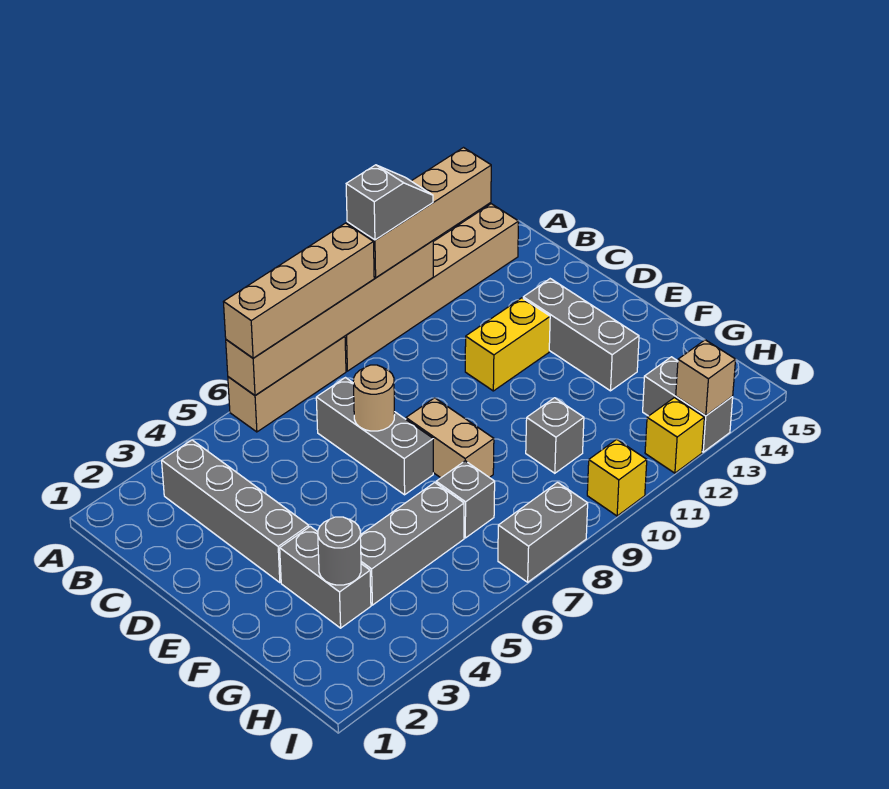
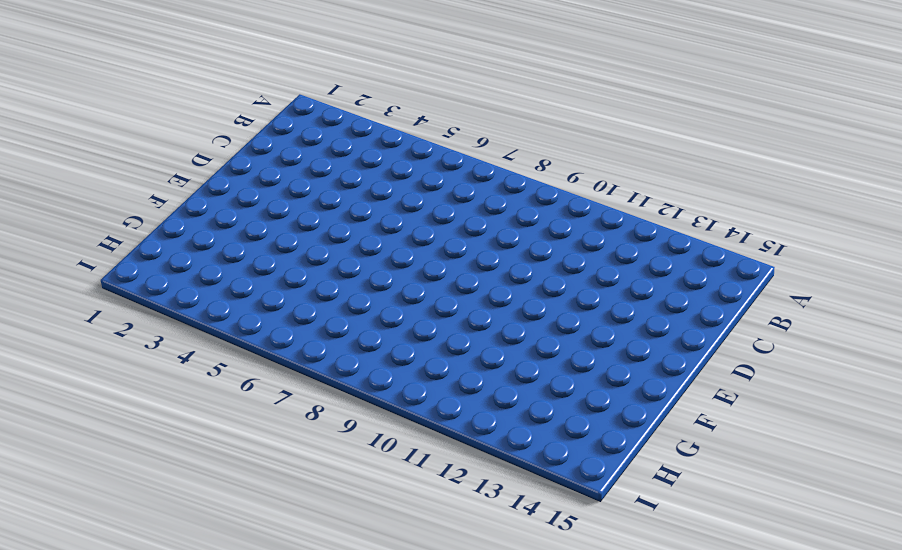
none -> tan brick A6:A8 level 1
none -> tan brick A9:A14 level 1
none -> grey brick B3:E3 level 1

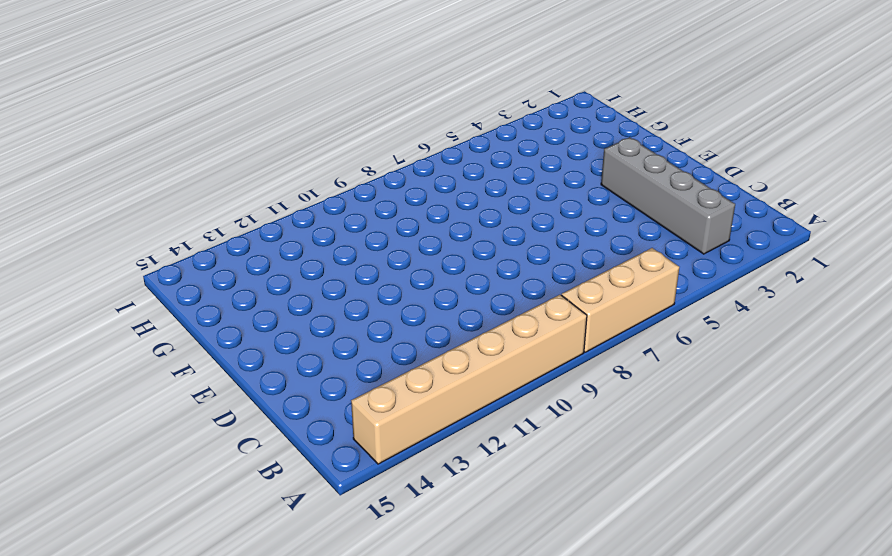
none -> grey brick C7:E7 level 1
none -> yellow brick D11:D12 level 1
none -> grey brick D13:F13 level 1

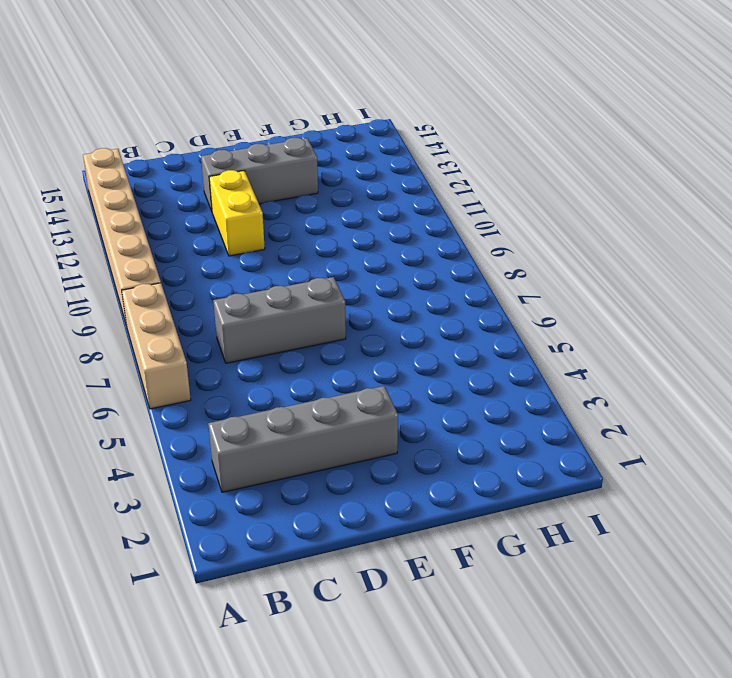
none -> tan brick E8:F8 level 1
none -> grey brick F3:G3 level 1
none -> grey brick G4:G6 level 1

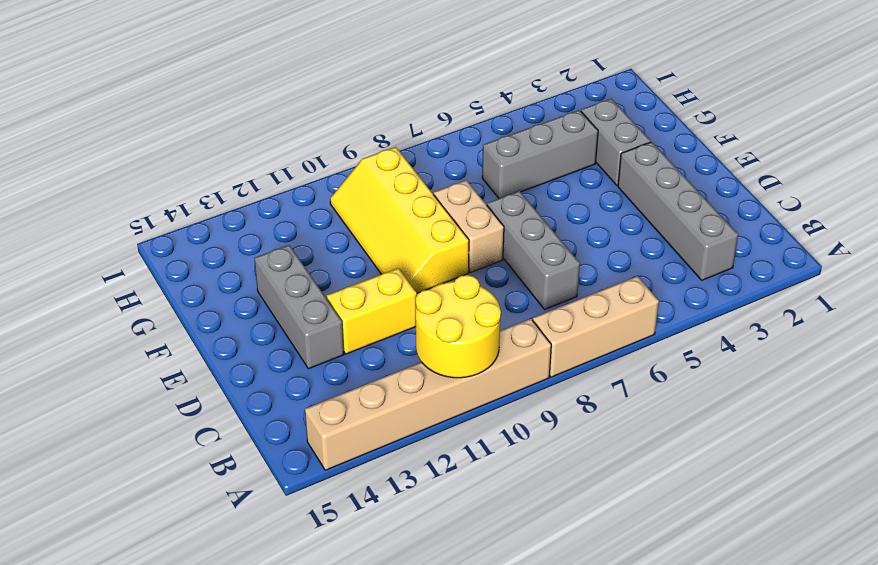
yellow round brick A10:B11 level 2 -> tan brick A6:A11 level 2
yellow slope E9:H10 level 1 top 9 -> grey brick G10 level 1
none -> grey brick G7 level 1
none -> grey brick H13:I13 level 1
none -> grey brick I7:I8 level 1

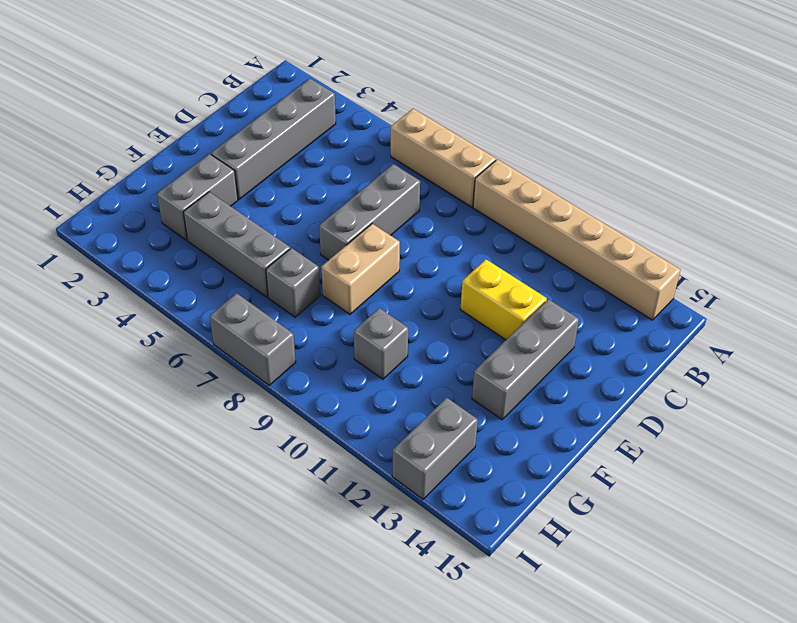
none -> yellow brick I10 level 1
none -> yellow brick I12 level 1
none -> tan brick A6:A11 level 2

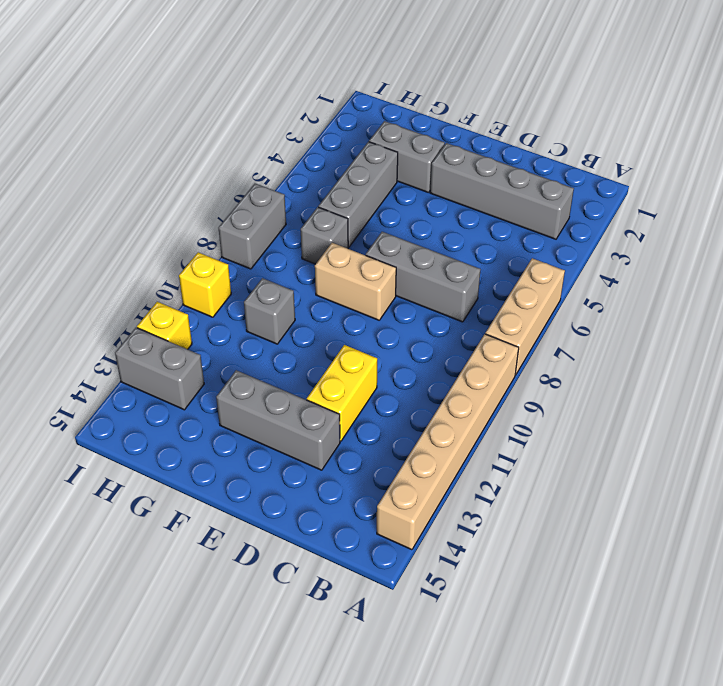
none -> tan brick A6:A11 level 2
none -> tan round brick D7 level 2
none -> grey round brick G3 level 2

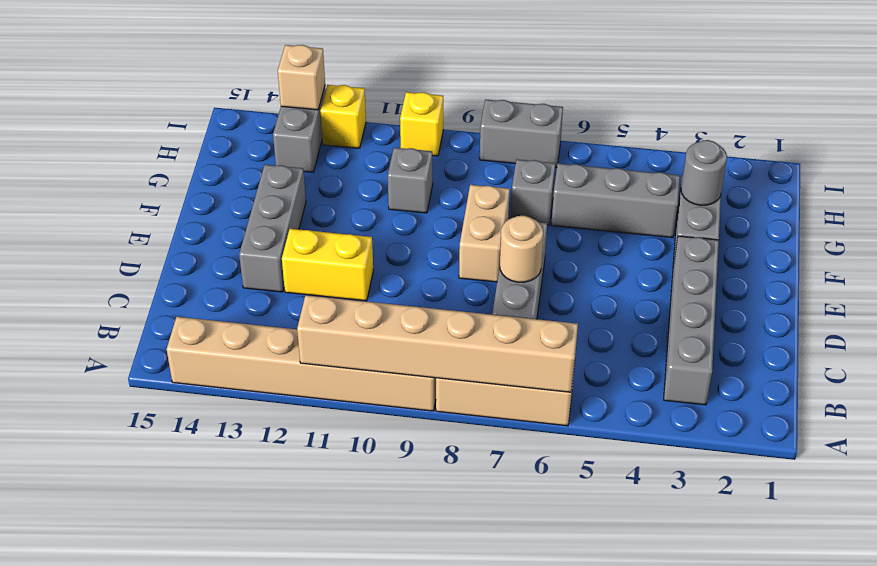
none -> tan brick A6:A9 level 3
none -> tan brick A10:A13 level 3
none -> grey slope A10:A11 level 4 top 10

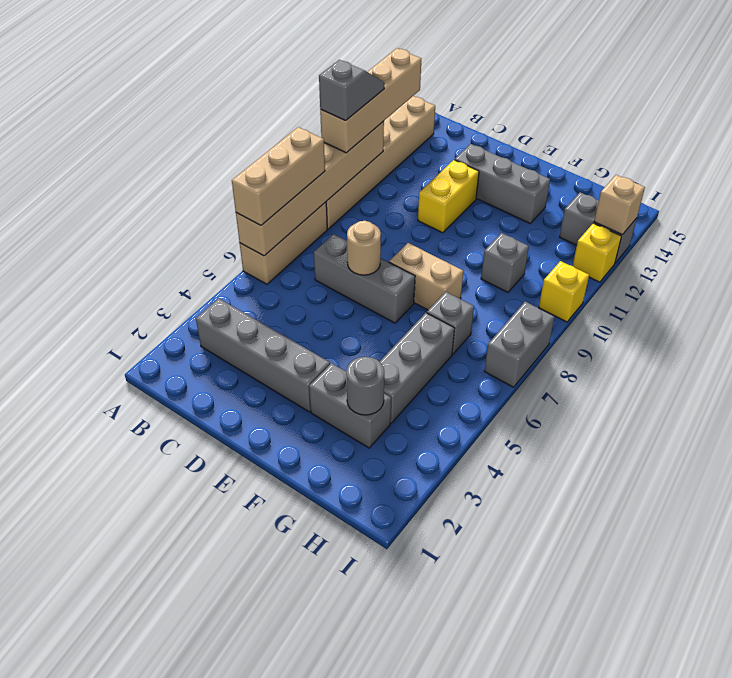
tan brick A6:A8 level 3 -> tan brick A6:A9 level 3

